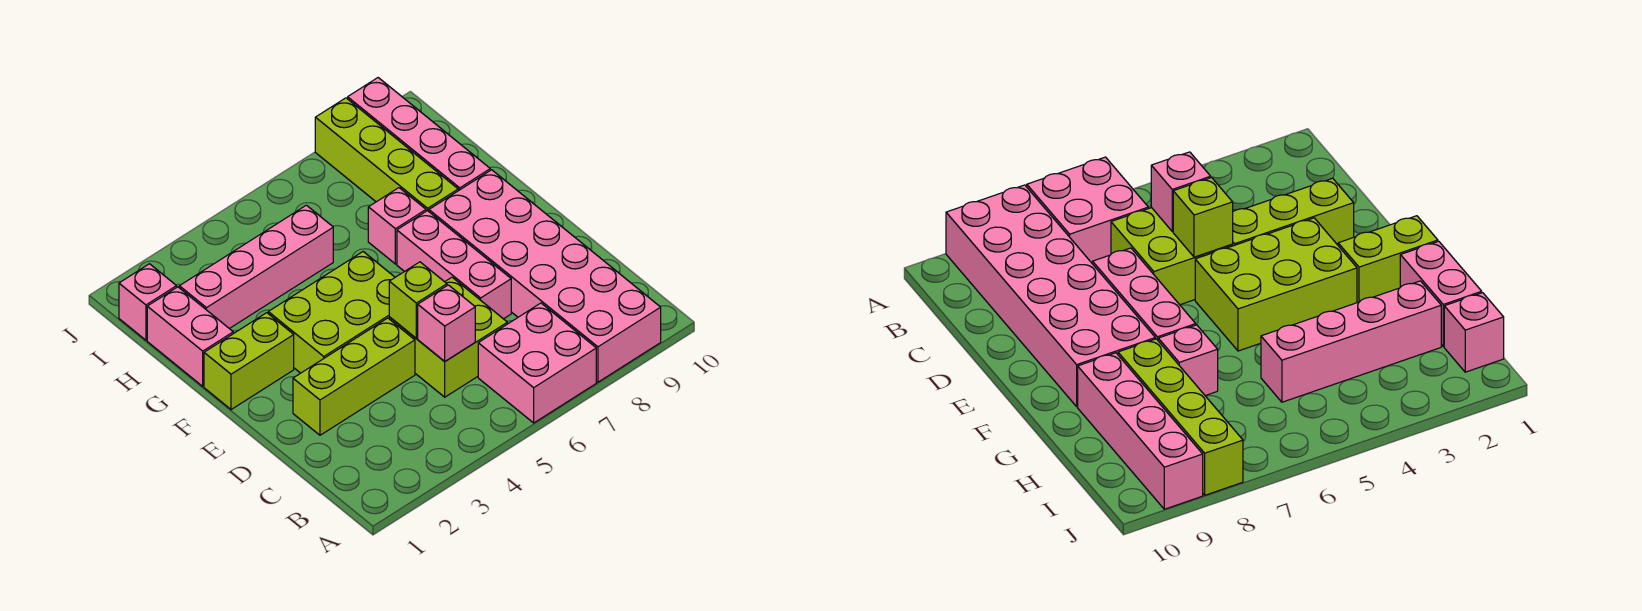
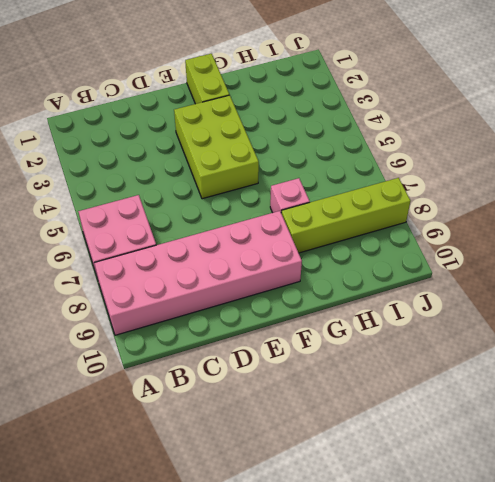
none -> lime brick C5:D6 level 1
none -> lime brick D2:D4 level 1
none -> pink brick D7:F7 level 1

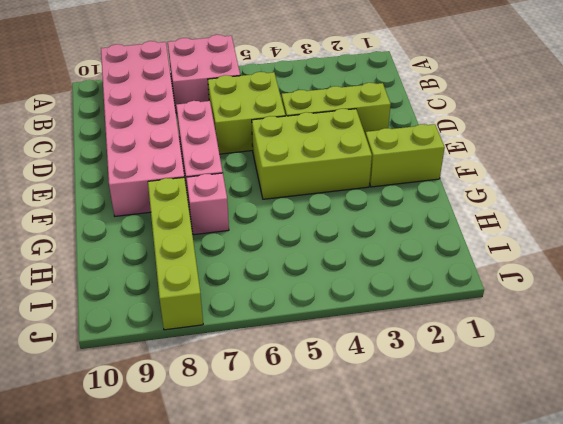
none -> pink brick G1:H1 level 1
none -> pink brick G9:J9 level 1
none -> pink brick H2:H5 level 1

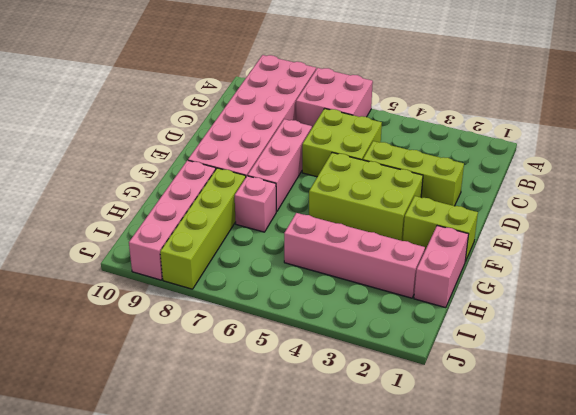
none -> pink brick I1 level 1
none -> pink brick C5 level 2
none -> lime brick D5 level 2

